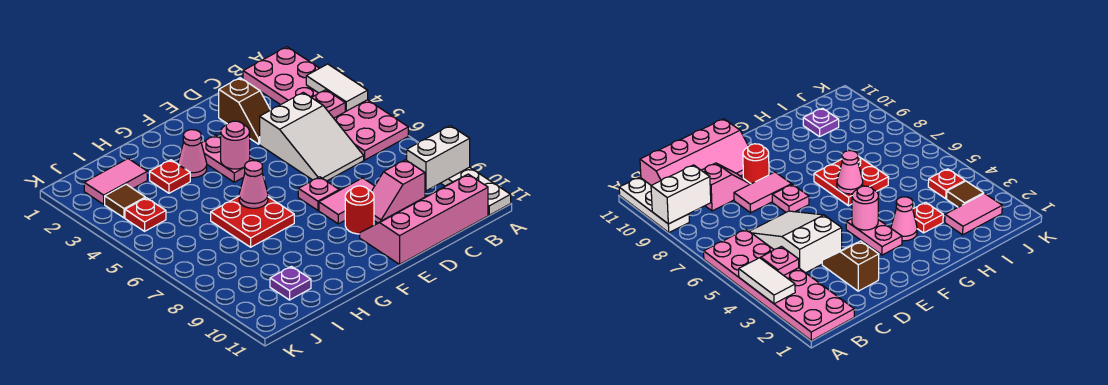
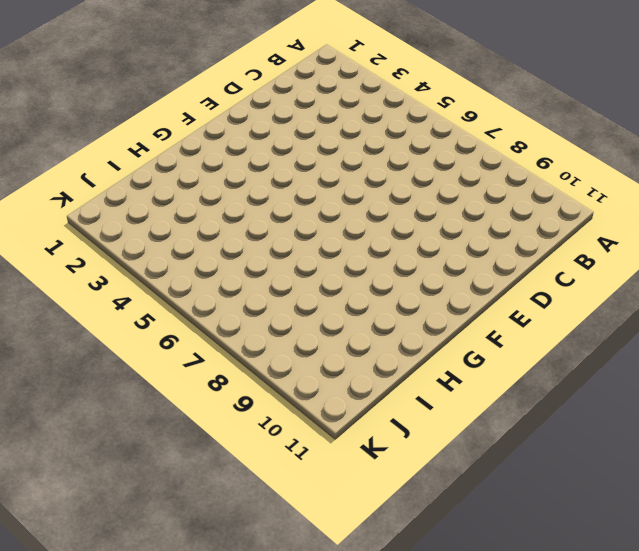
none -> pink plate A1:B6 level 1
none -> white plate A9:A11 level 1
none -> pink slope B10:E11 level 1 top 11

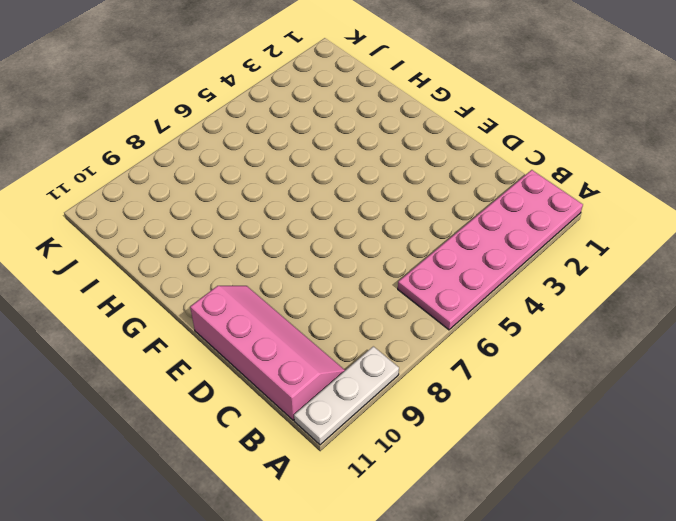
none -> white slope C4:D6 level 1 top 4
none -> pink slope C9:D9 level 1 top C
none -> brown slope D2:D3 level 1 top 2

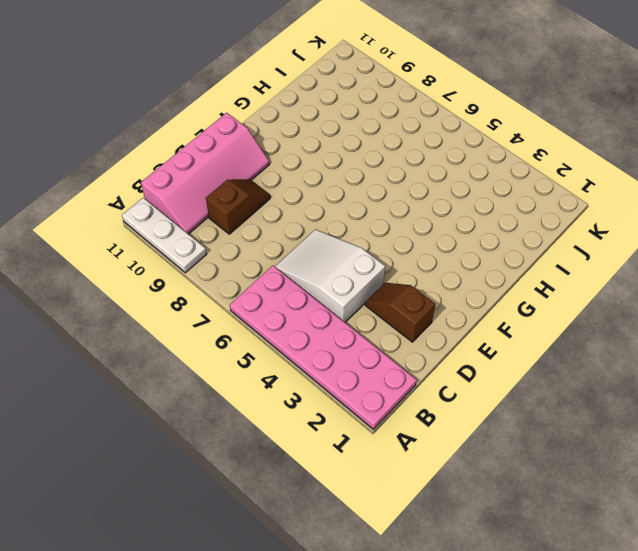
brown slope C9:D9 level 1 top C -> pink slope C9:D9 level 1 top C
none -> pink tile D8:E8 level 1
none -> pink plate E7 level 1
none -> red round brick E9 level 1

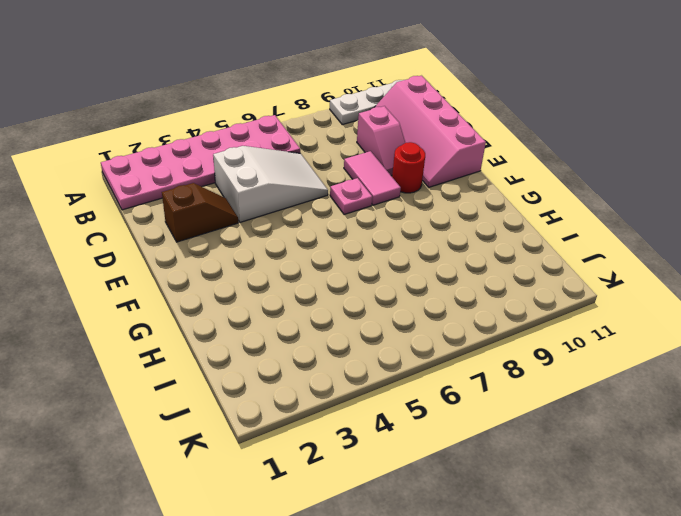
none -> pink plate F3:F4 level 1
none -> pink cone G3 level 1
none -> red plate G6:H7 level 1

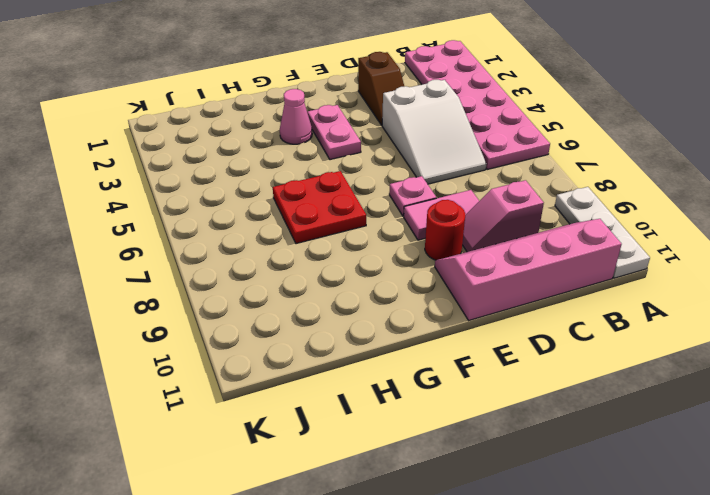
none -> red plate H3 level 1
none -> pink tile I2:J2 level 1
none -> purple plate I10 level 1

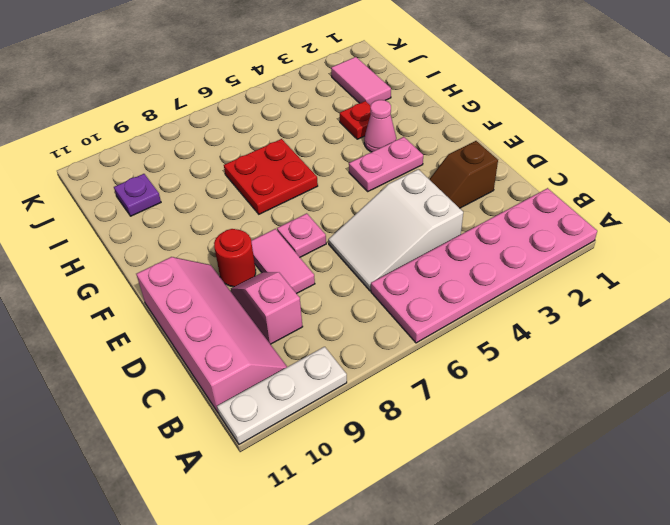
none -> brown tile J3 level 1
none -> red plate J4 level 1
none -> white tile A3:A4 level 2

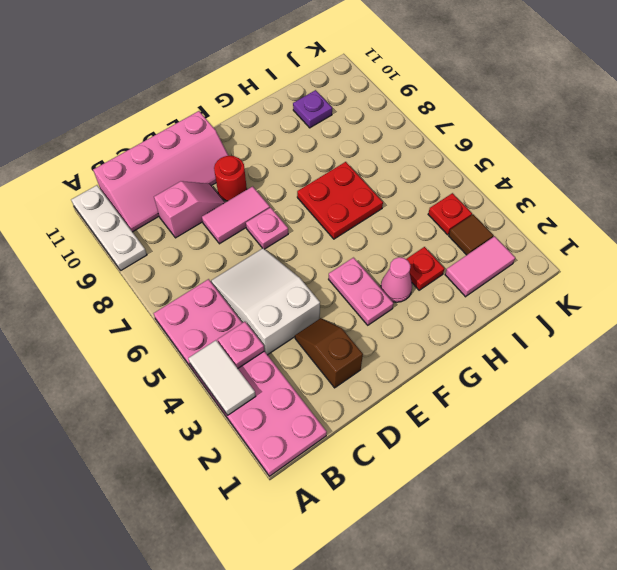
none -> white brick A9:B9 level 2
none -> pink round brick F4 level 2
none -> pink cone G6 level 2

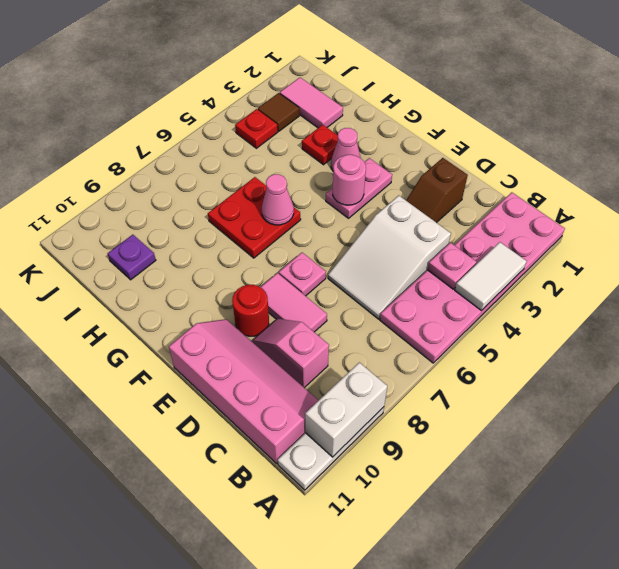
white brick A9:A10 level 2 -> white brick A9:B9 level 2

